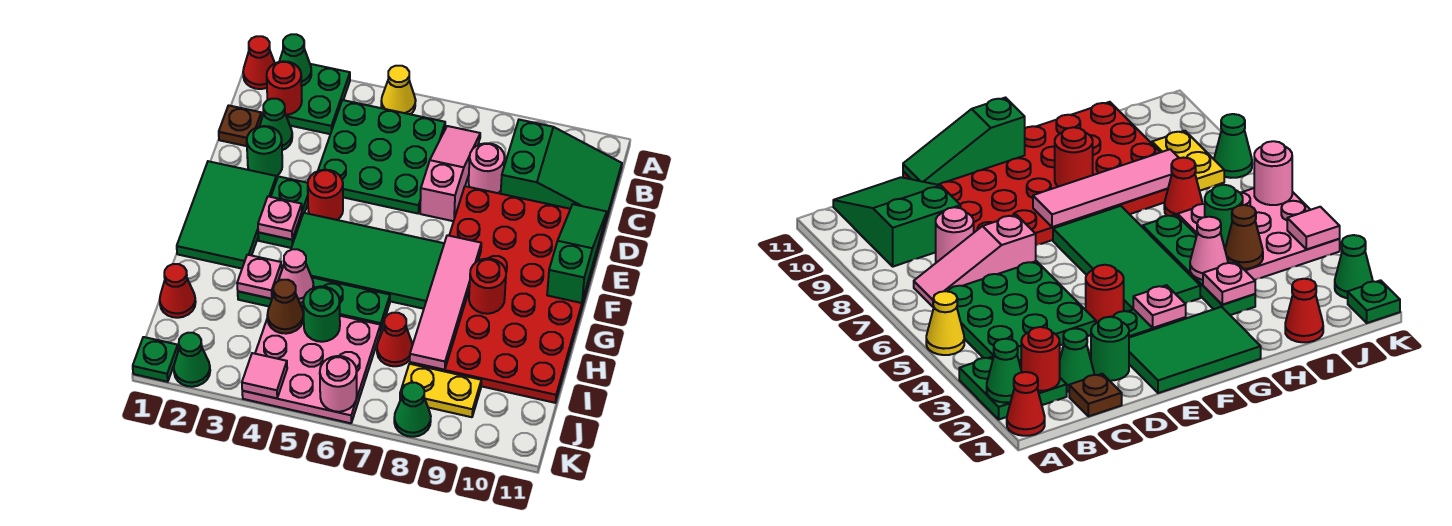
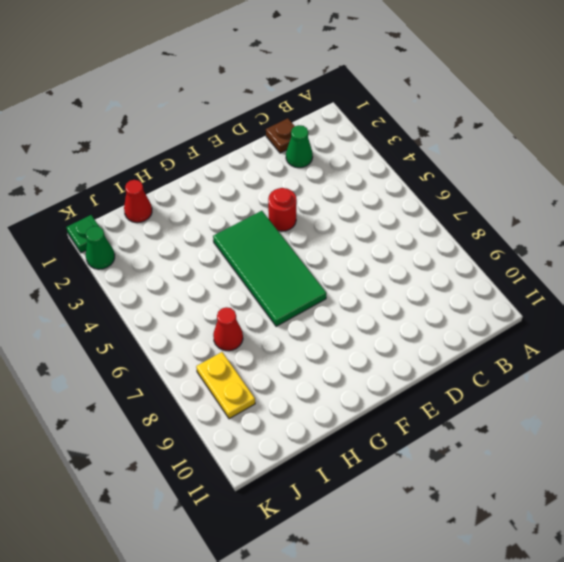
none -> red cone A1 level 1
none -> green plate A2:B3 level 1
none -> yellow cone A5 level 1
none -> green plate B4:D6 level 1

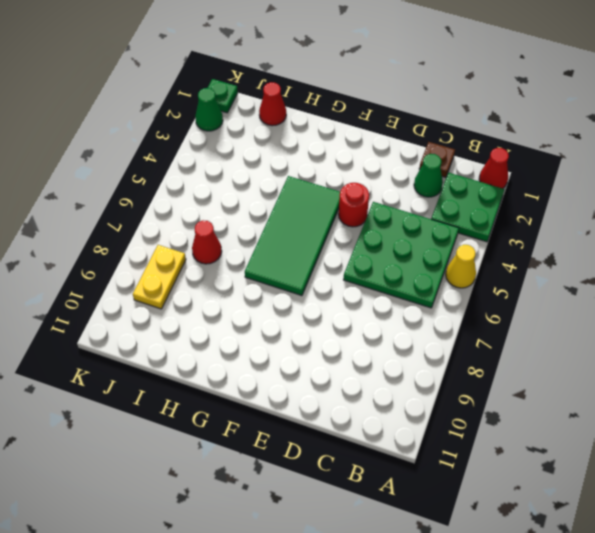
none -> pink slope B7:D7 level 1 top D
none -> green slope B9:C11 level 1 top 9
none -> pink round brick C8 level 1
none -> green round brick D2 level 1

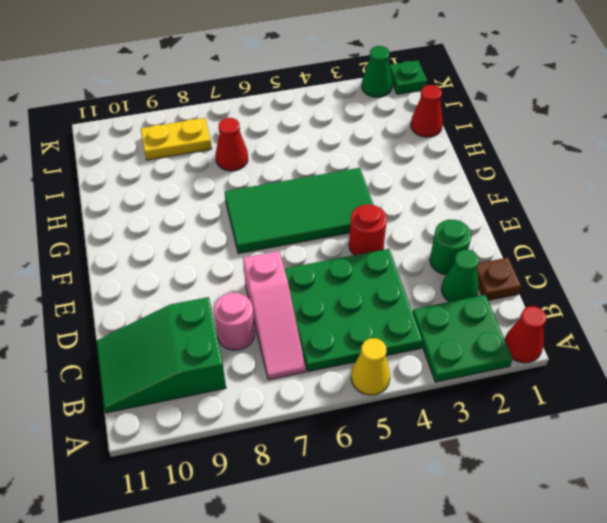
none -> red plate D8:I11 level 1
none -> green tile E1:G2 level 1
none -> green plate E3:F3 level 1
none -> green plate H3:H6 level 1

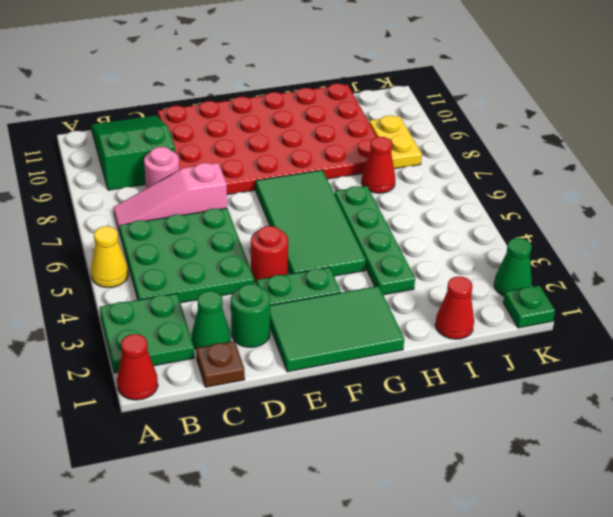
none -> pink plate I4:K6 level 1
none -> green cone K8 level 1
none -> green cone A2 level 2
none -> red round brick B2 level 2

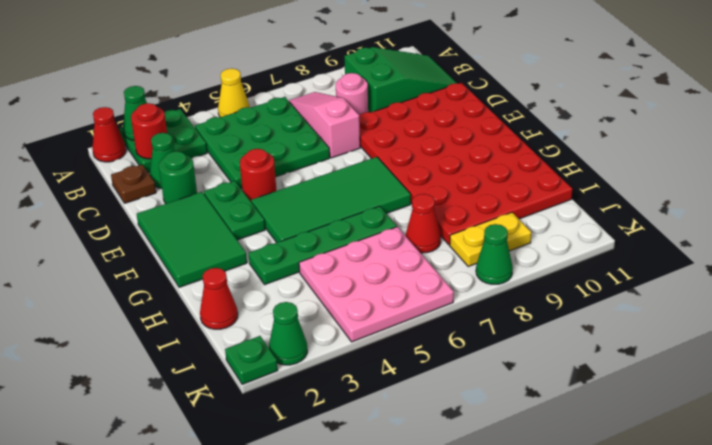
none -> green slope D11:F11 level 2 top F
none -> pink plate F3 level 2
none -> pink tile F8:I8 level 2
none -> red round brick G9 level 2

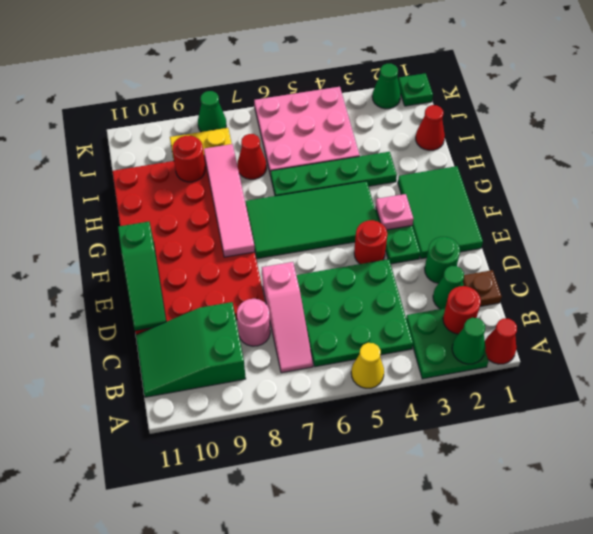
red round brick I9 level 2 -> red round brick G9 level 2
none -> pink plate H3 level 2
none -> pink cone H4 level 2
none -> brown cone I4 level 2
none -> green round brick I5 level 2

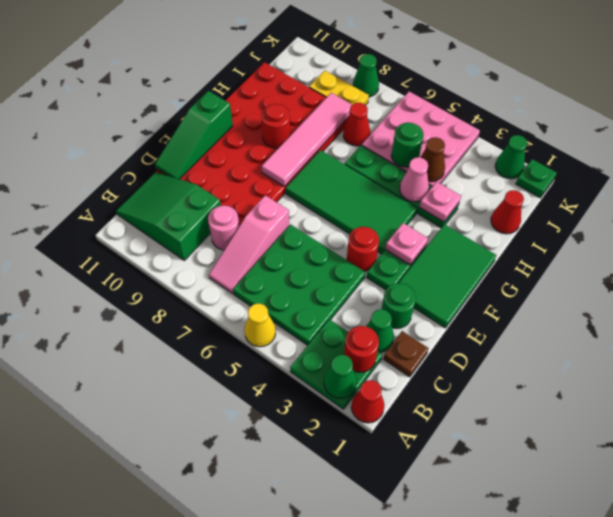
none -> pink tile K4 level 2
none -> pink round brick K6 level 2

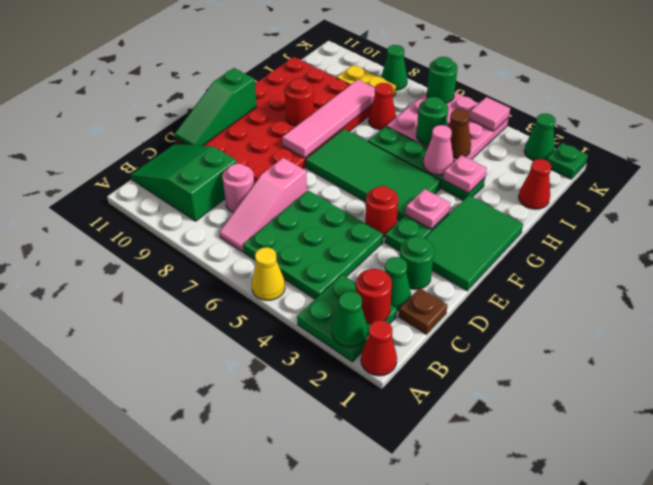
green round brick K6 level 2 -> pink round brick K6 level 2

